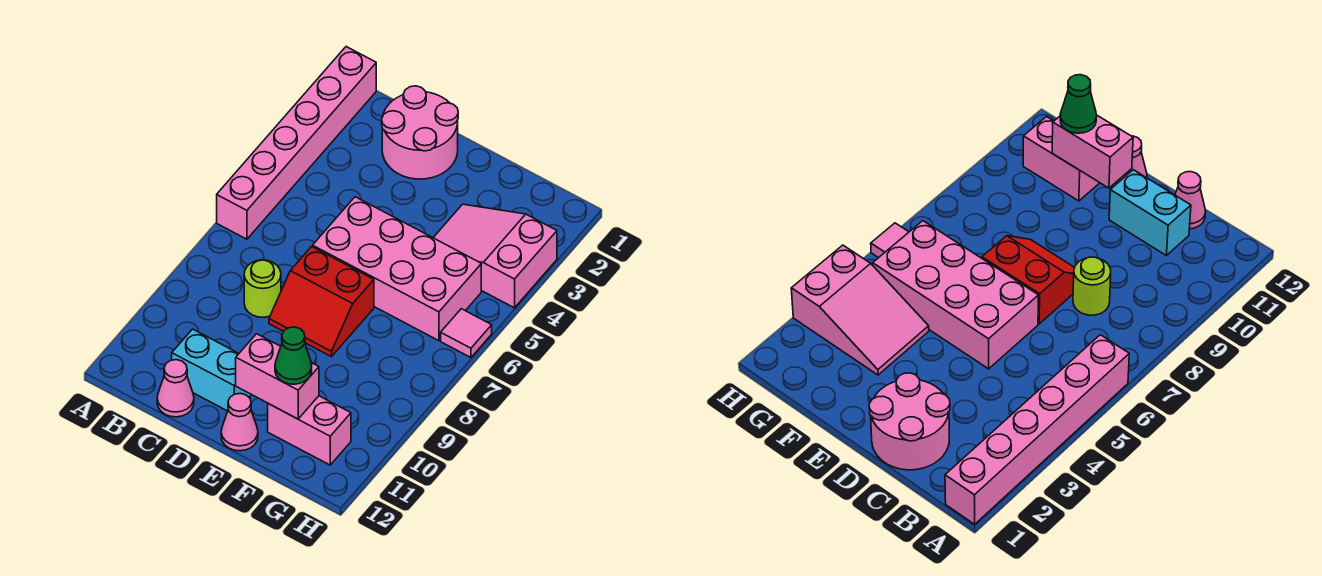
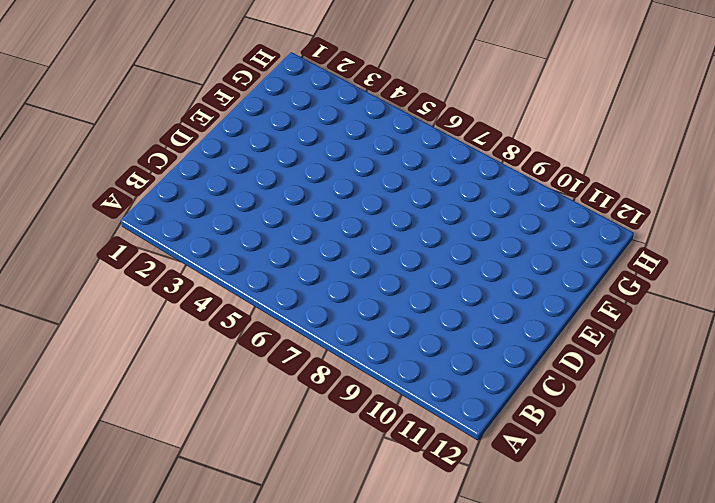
none -> pink brick A1:A6 level 1
none -> pink round brick C1:D2 level 1
none -> lime round brick C8 level 1

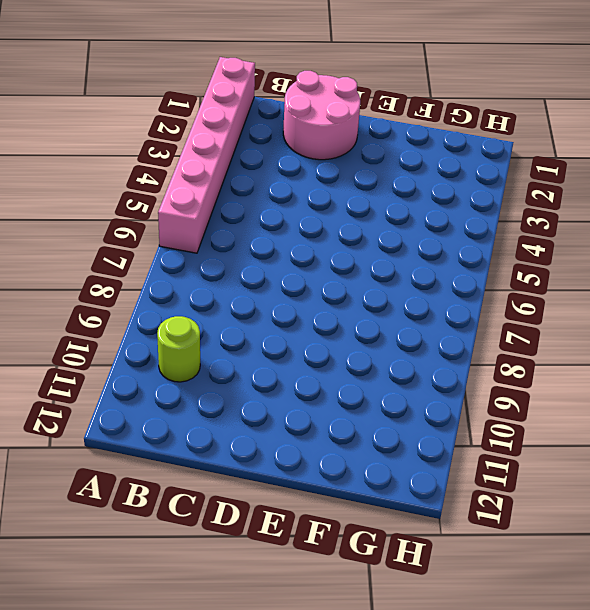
lime round brick B10 level 1 -> lime round brick C8 level 1
none -> cyan brick C11:D11 level 1
none -> pink cone C12 level 1
none -> pink brick D5:G6 level 1

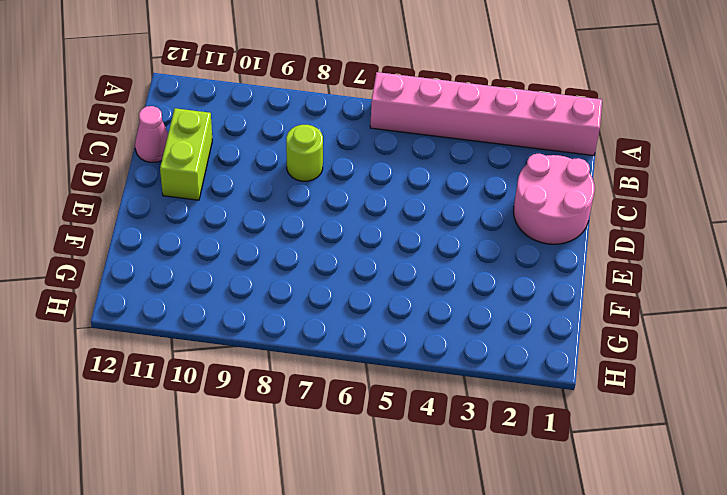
lime brick C11:D11 level 1 -> cyan brick C11:D11 level 1
none -> pink brick D5:G6 level 1
none -> red slope D7:E8 level 1 top 7
none -> pink cone E12 level 1

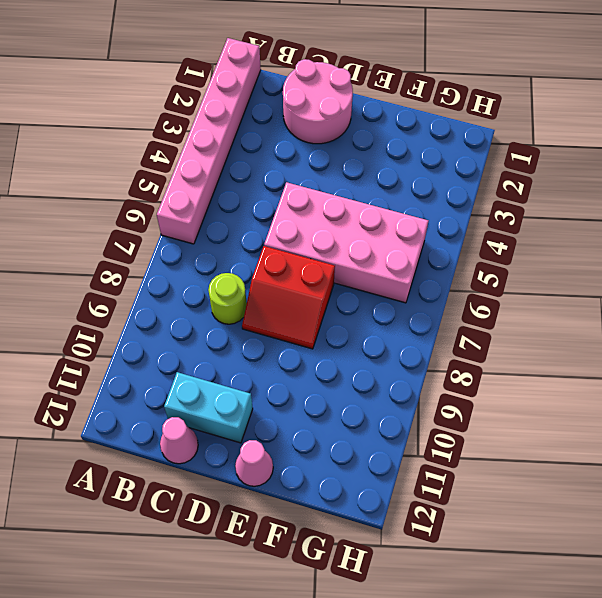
none -> pink slope F3:H4 level 1 top H
none -> pink brick F11:G11 level 1
none -> pink tile H6 level 1

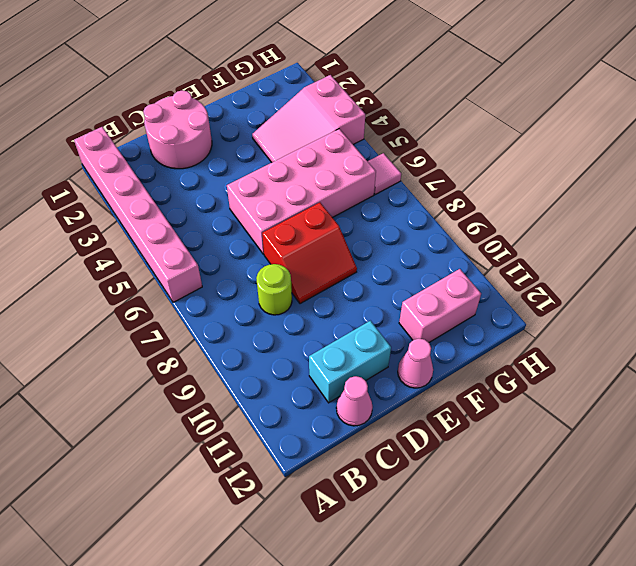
none -> pink brick E11:F11 level 2
none -> green cone F11 level 3

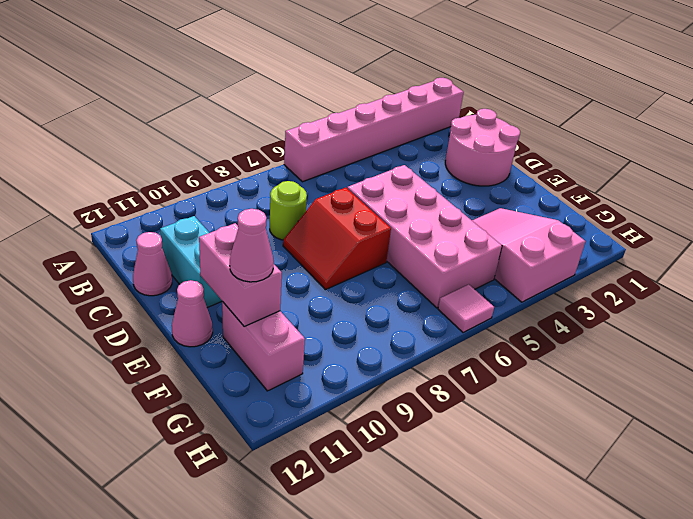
pink cone F11 level 3 -> green cone F11 level 3

